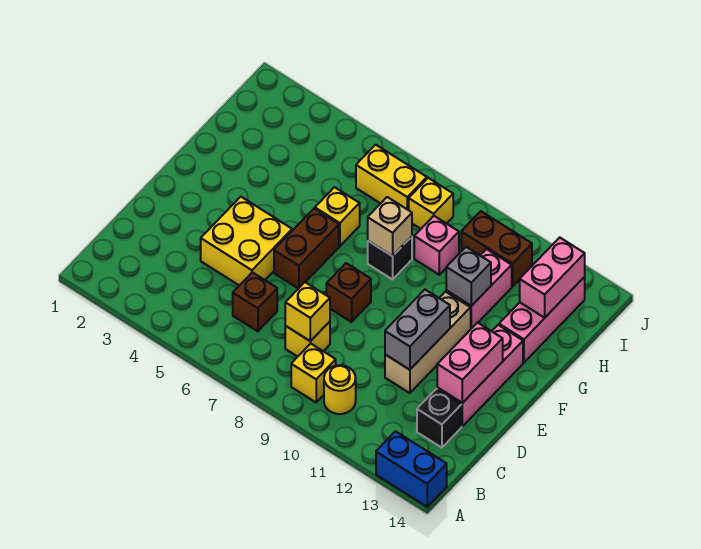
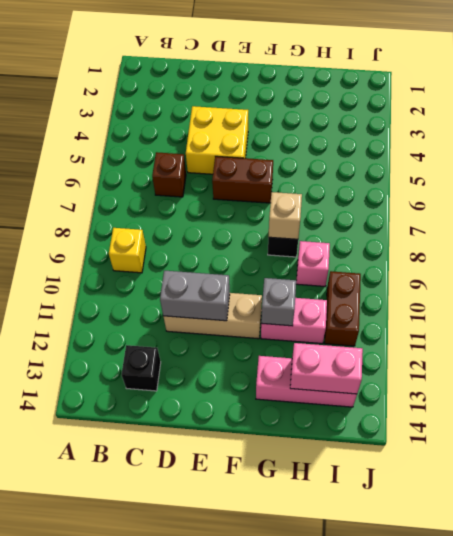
none -> blue brick A13:A14 level 1
none -> yellow round brick B10 level 1
none -> yellow brick C8 level 1

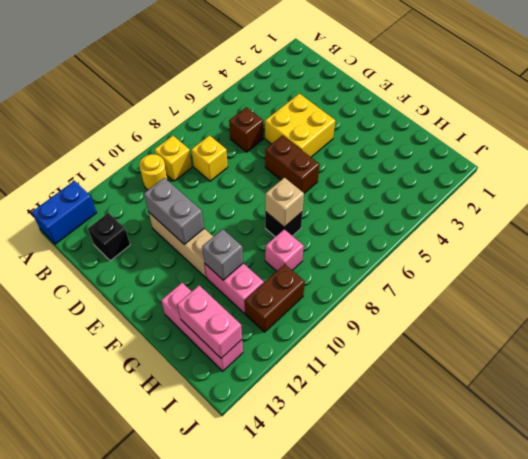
none -> pink brick D13:F13 level 1
none -> brown brick E8 level 1
none -> yellow brick G6 level 1

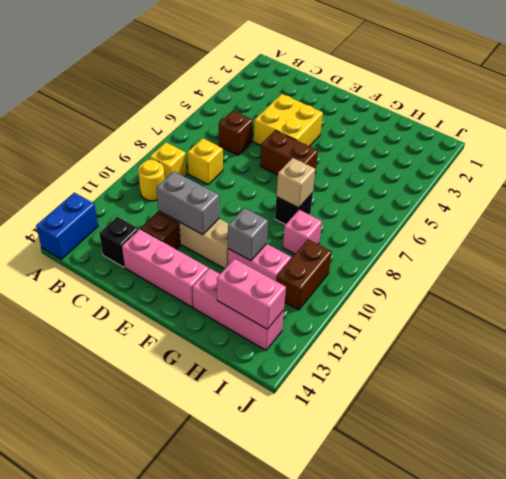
brown brick D12 level 1 -> brown brick E8 level 1
none -> yellow brick G6 level 1
none -> yellow brick I6:I7 level 1
none -> yellow brick I8 level 1

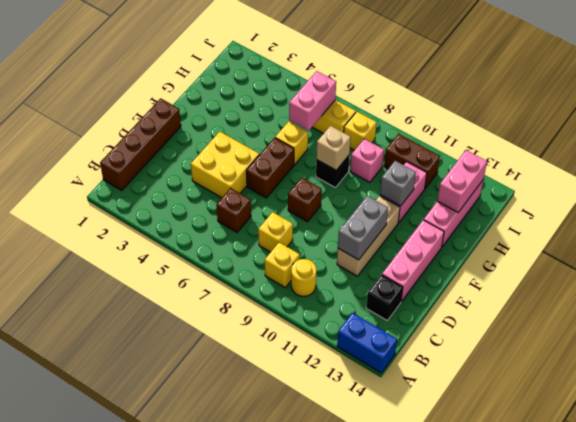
brown brick B1:E1 level 1 -> none
pink brick H6:I6 level 2 -> pink brick D13:E13 level 2
none -> yellow brick C8 level 2

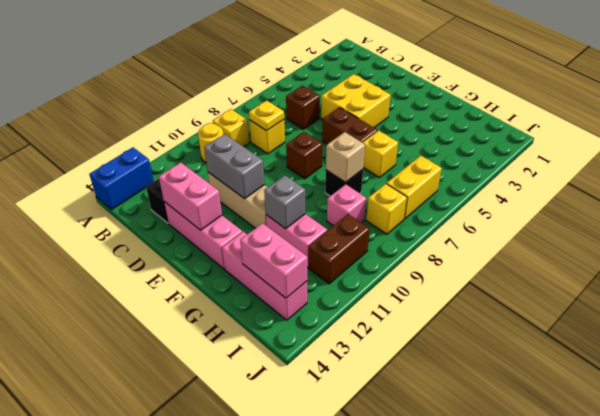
yellow plate C8 level 2 -> yellow brick C8 level 2

